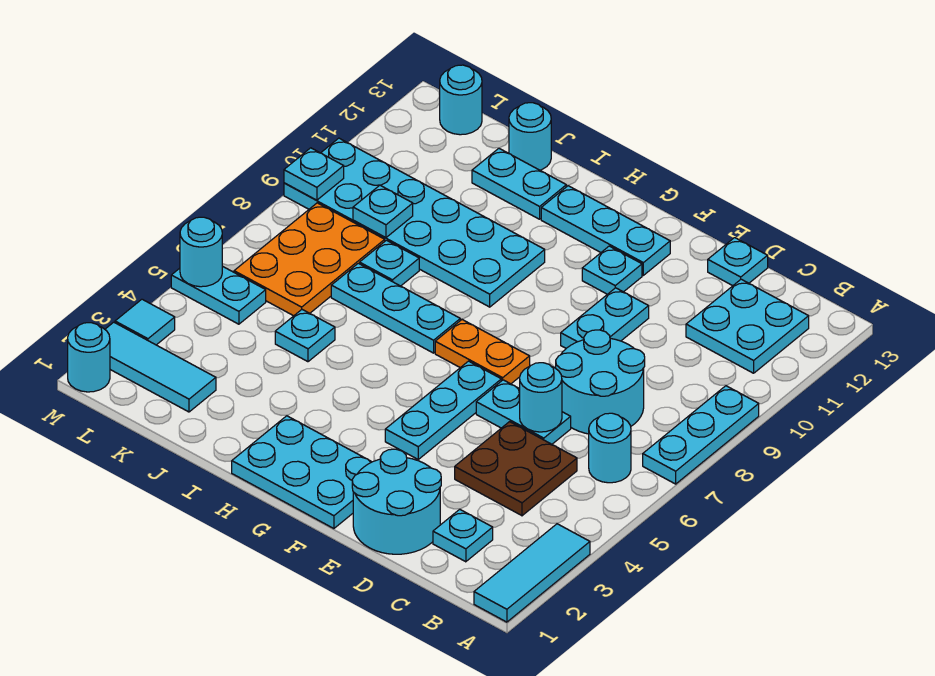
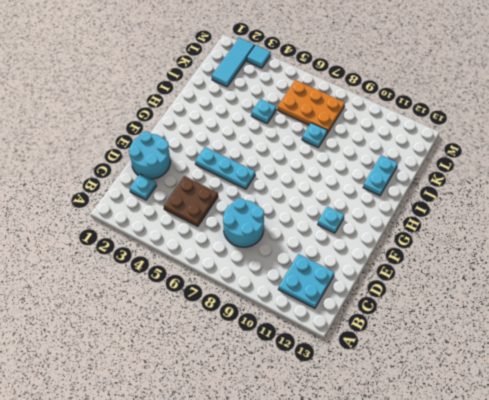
none -> cyan tile A1:A3 level 1
none -> cyan plate A7:A9 level 1
none -> cyan round brick B6 level 1
none -> cyan plate D6:E6 level 1

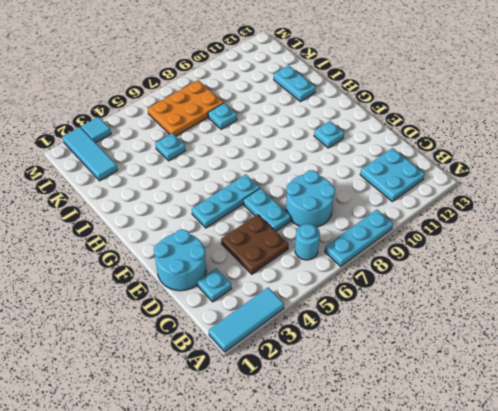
none -> cyan plate D13 level 1
none -> cyan plate E9:E10 level 1
none -> cyan plate F1:H2 level 1
none -> orange plate F7:G7 level 1

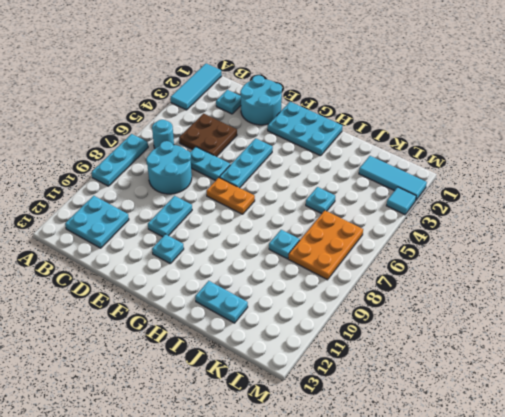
none -> cyan plate D13 level 1
none -> cyan plate F12:H12 level 1
none -> cyan plate H7:J7 level 1
none -> cyan plate H9:M10 level 1

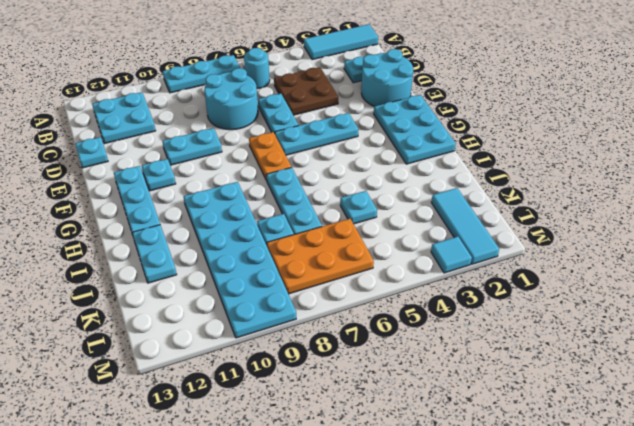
none -> cyan round brick J13 level 1
none -> cyan plate L5:M5 level 1
none -> cyan round brick L13 level 1
none -> cyan round brick M1 level 1

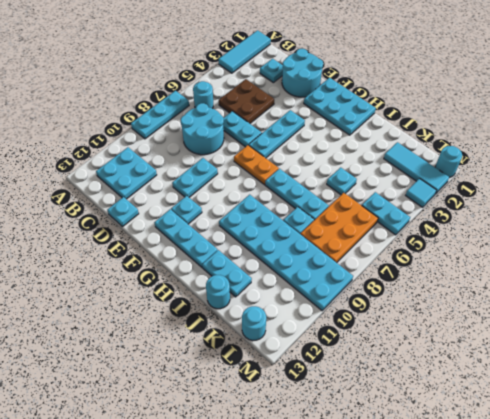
none -> cyan round brick D6 level 2
none -> cyan plate K9 level 2
none -> cyan round brick M5 level 2
none -> cyan plate M9 level 2

